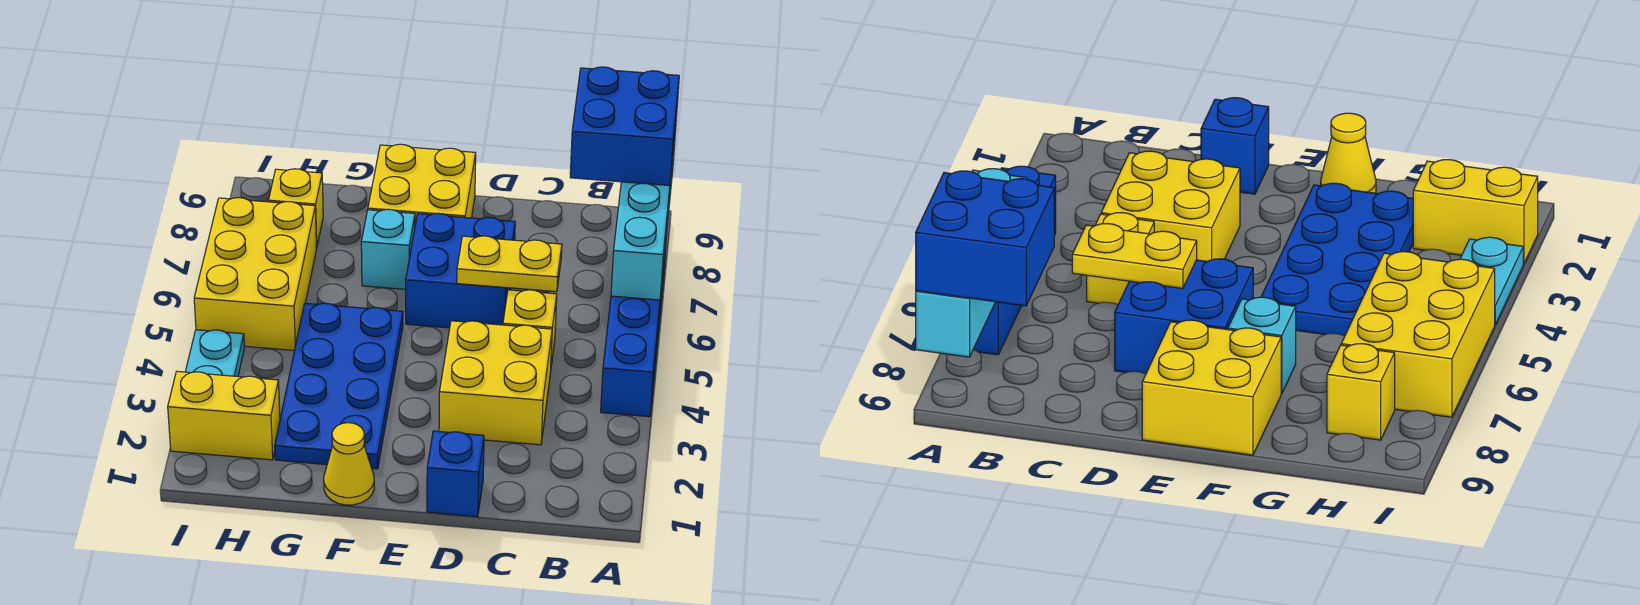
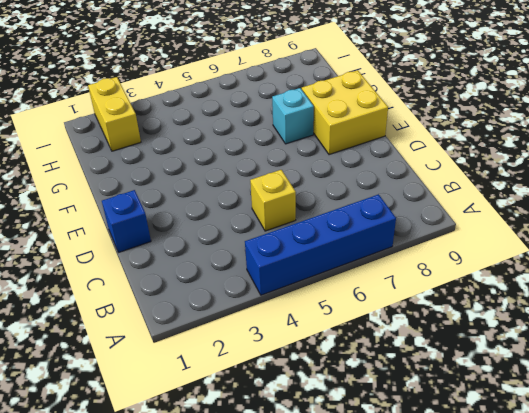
none -> yellow brick C3:D4 level 1
none -> blue brick D6:E7 level 1
none -> yellow cone F1 level 1

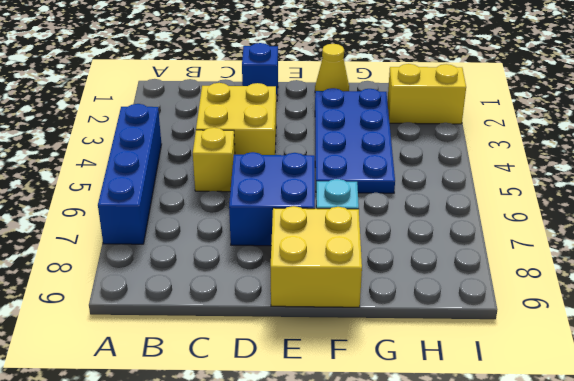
none -> yellow brick H5:I7 level 1
none -> yellow brick H8 level 1
none -> cyan plate I3:I4 level 1

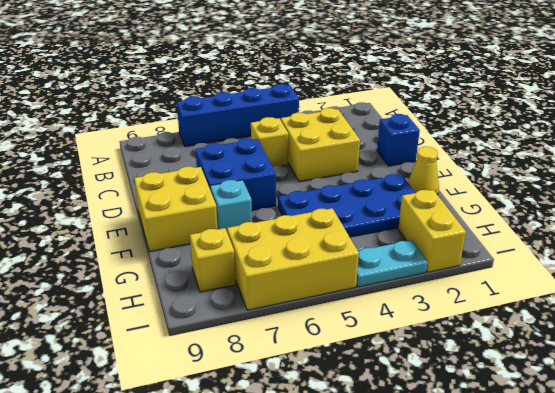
none -> cyan brick A6:A9 level 2
none -> yellow plate C6:D6 level 2
none -> blue brick A8:B9 level 3

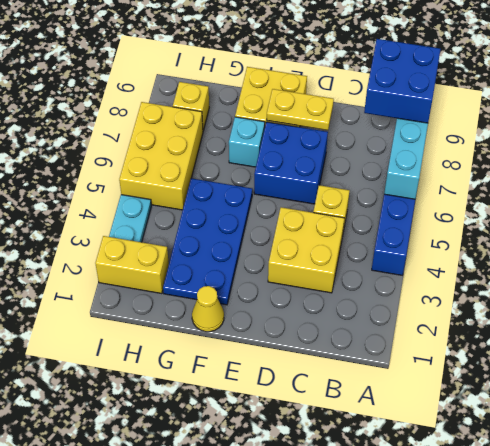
yellow plate D8:E8 level 2 -> yellow plate C6:D6 level 2
none -> blue brick D1 level 1

